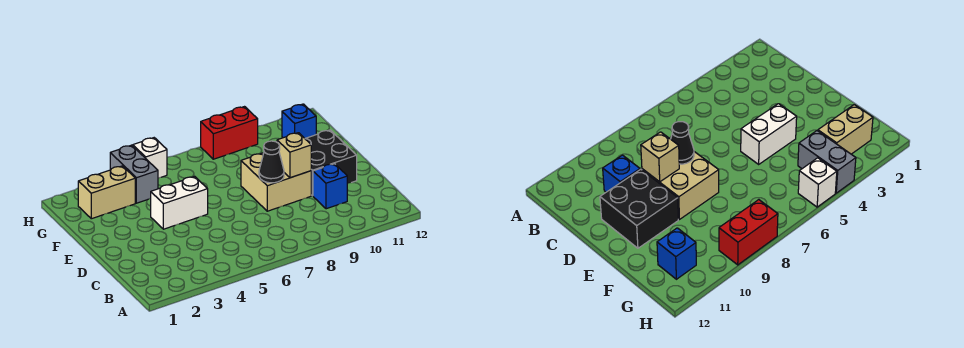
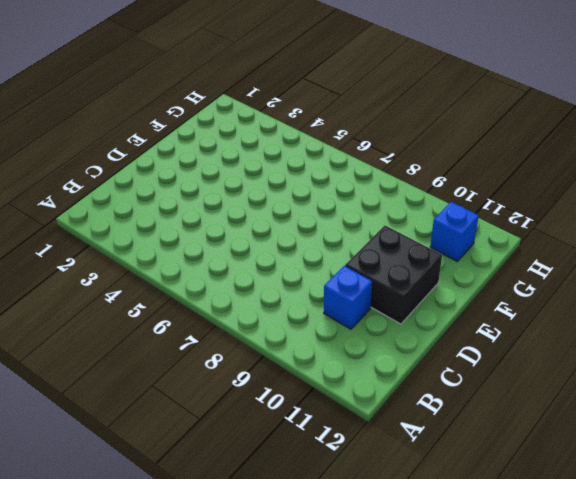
none -> tan brick D8:E9 level 1
none -> white brick E4:E5 level 1

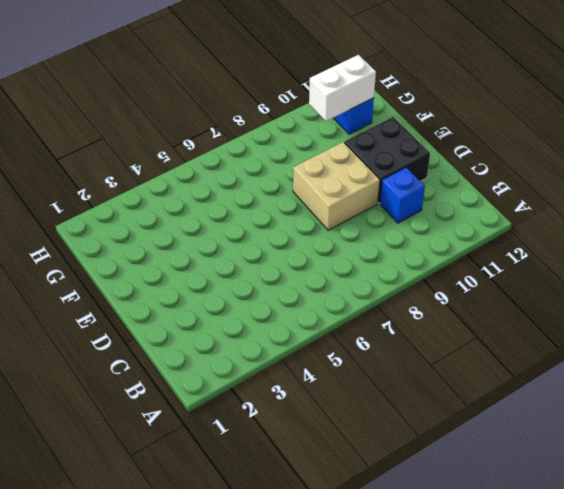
white brick G10:G11 level 2 -> white brick E4:E5 level 1
none -> tan brick G2:G3 level 1
none -> grey brick G4:H4 level 1

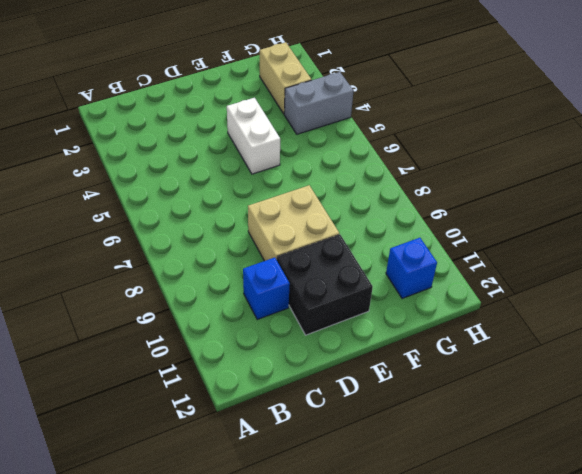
none -> white brick H5 level 1
none -> red brick H8:H9 level 1

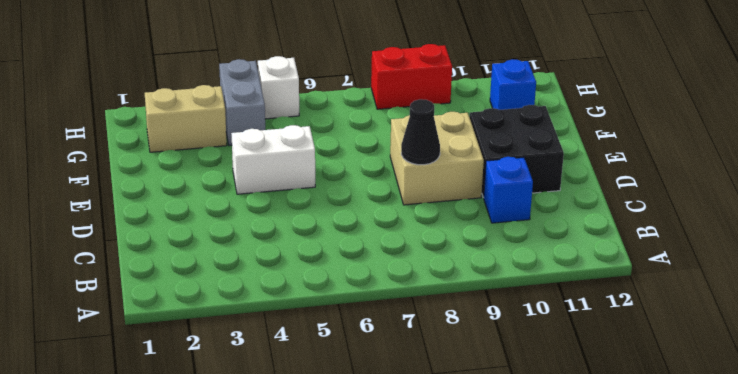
none -> tan brick D9 level 2

